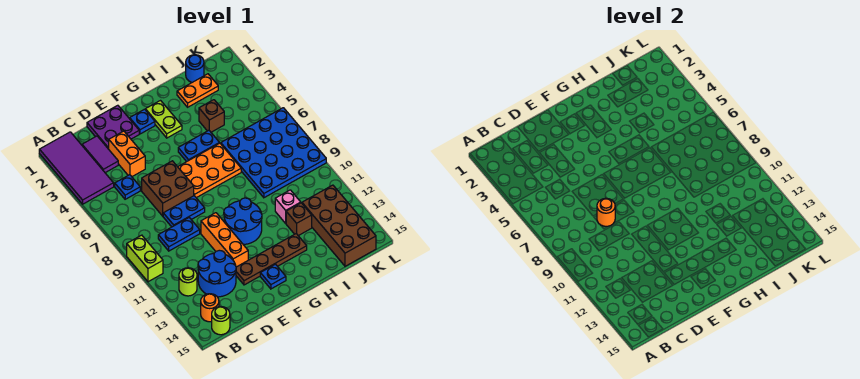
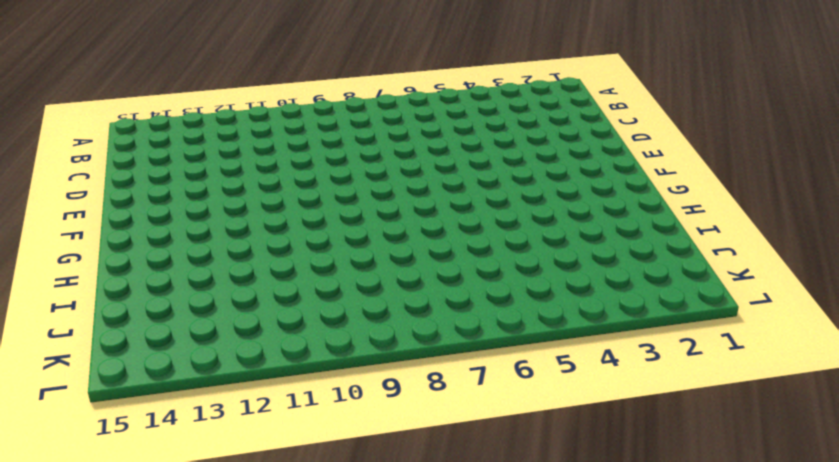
none -> purple tile A1:B4 level 1
none -> lime brick A9:A10 level 1
none -> lime round brick B12 level 1

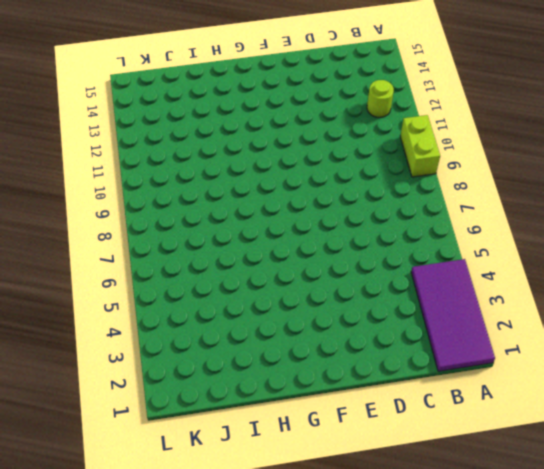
none -> orange round brick B14 level 1
none -> lime round brick B15 level 1
none -> purple tile C2:C3 level 1

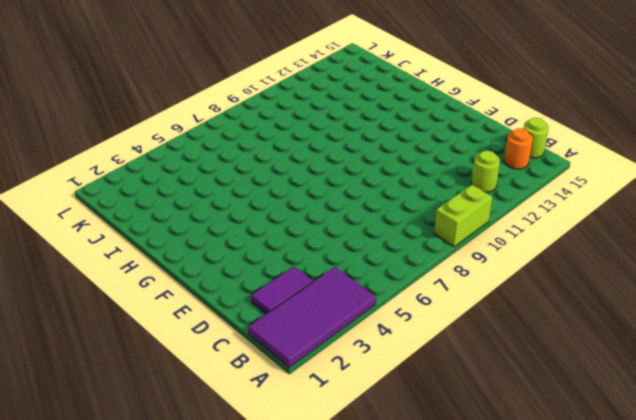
none -> blue plate C5 level 1
none -> blue plate C9:D9 level 1
none -> blue round brick C12:D13 level 1

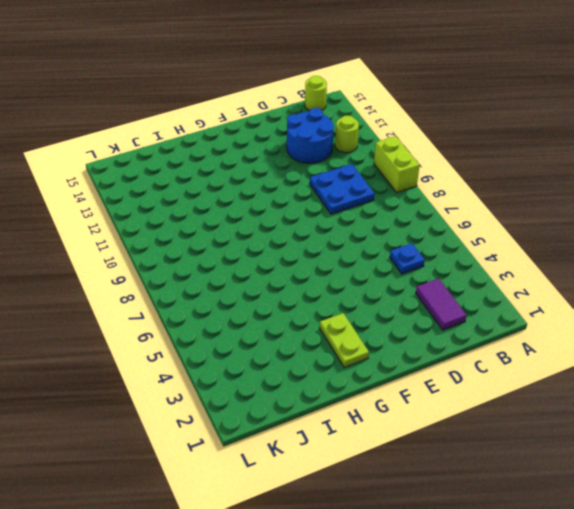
blue plate C9:D10 level 1 -> blue plate C9:D9 level 1
none -> purple tile A1:B4 level 1
none -> orange round brick B14 level 1
none -> purple plate D1:E2 level 1

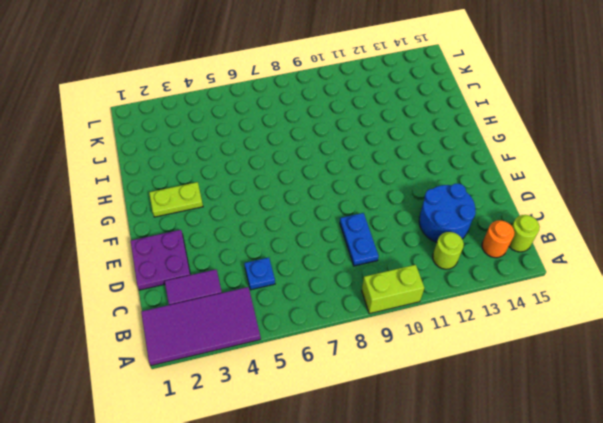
none -> orange brick D3:D4 level 1
none -> brown brick D6:E7 level 1
none -> blue plate D8:E8 level 1

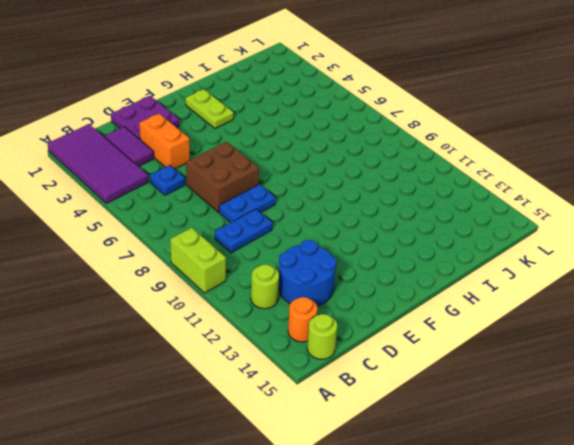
none -> orange brick E10:E12 level 1
none -> brown plate E13:H13 level 1
none -> blue plate F2 level 1

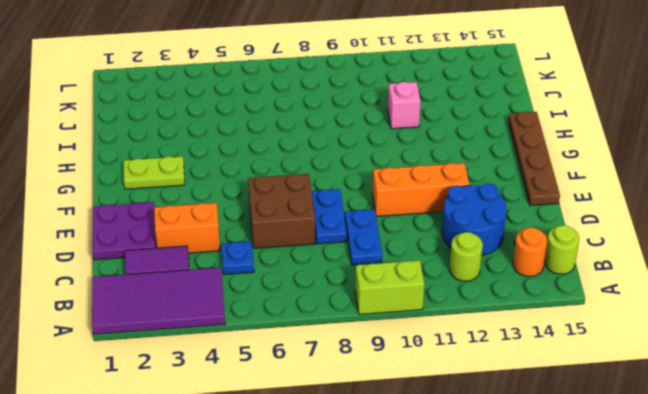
brown plate E15:H15 level 1 -> brown plate E13:H13 level 1
none -> blue plate F2 level 1
none -> orange plate F6:H7 level 1
none -> blue round brick F10:G11 level 1

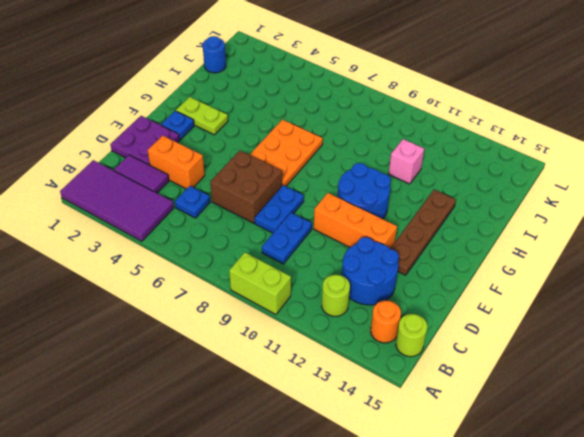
none -> blue plate F14 level 1
none -> blue plate G5:H5 level 1
none -> orange plate I2:J2 level 1

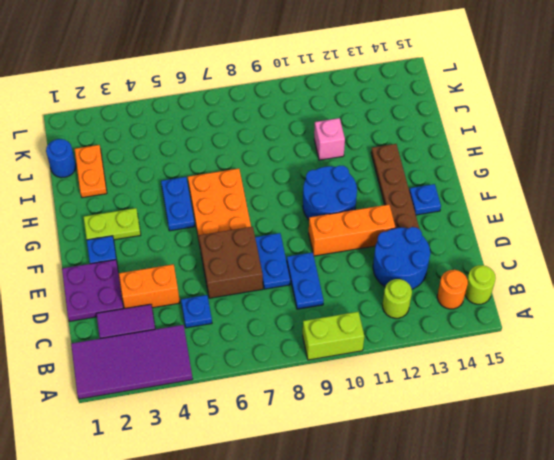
none -> brown brick I4 level 1
none -> blue plate I6:L9 level 1
none -> brown brick I12 level 1

